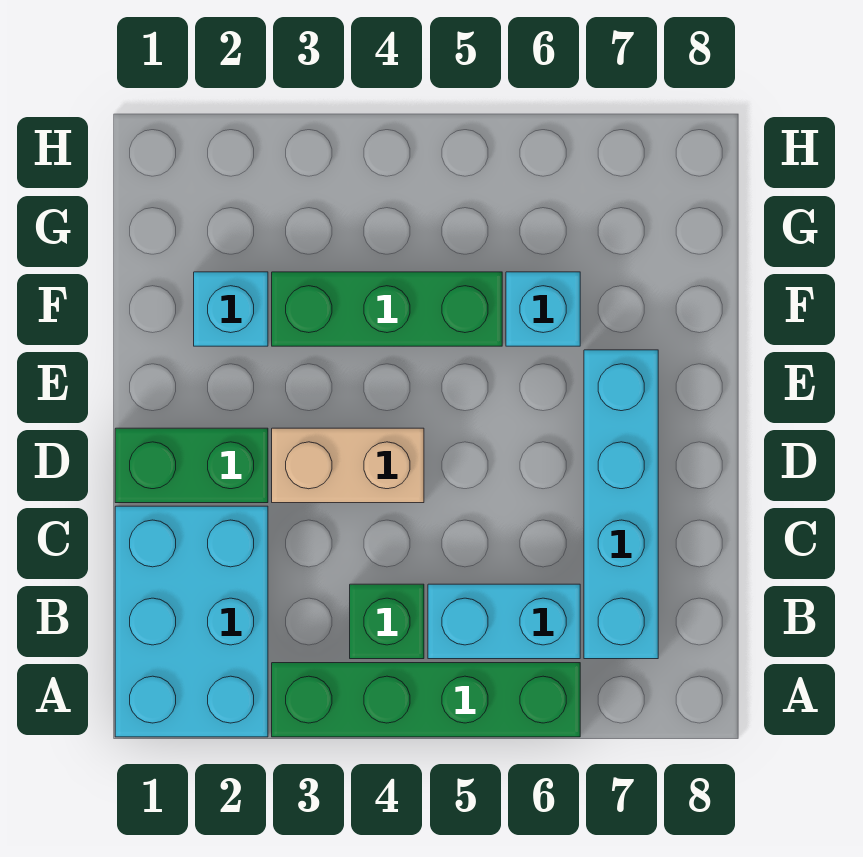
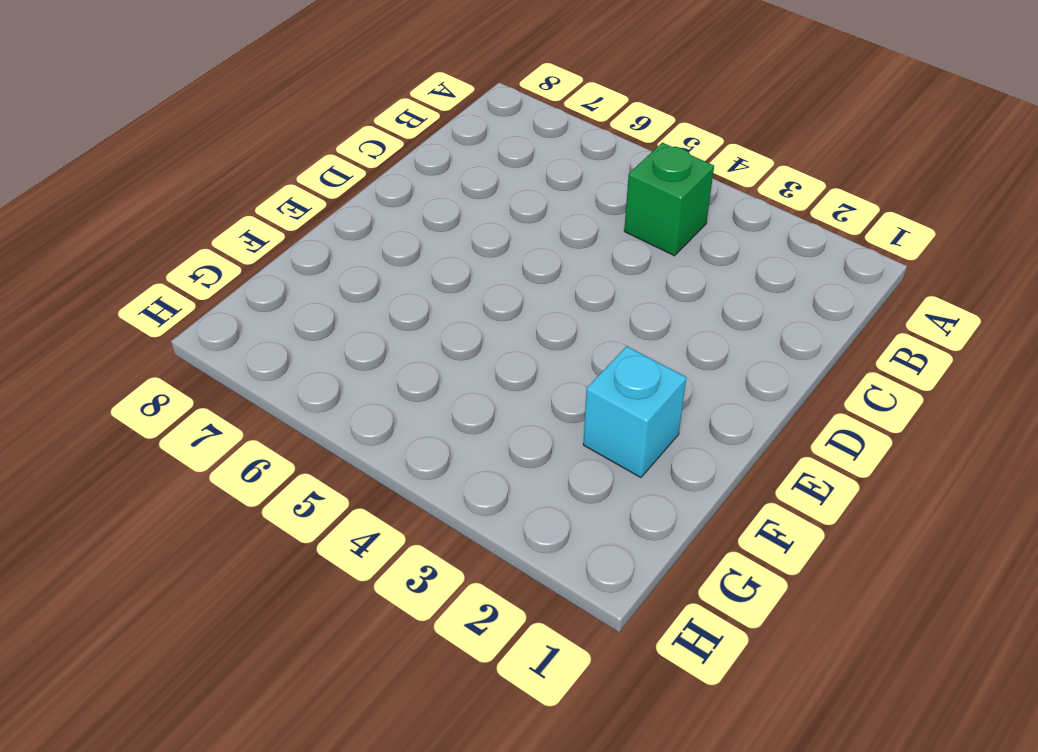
none -> cyan brick A1:C2 level 1
none -> green brick A3:A6 level 1

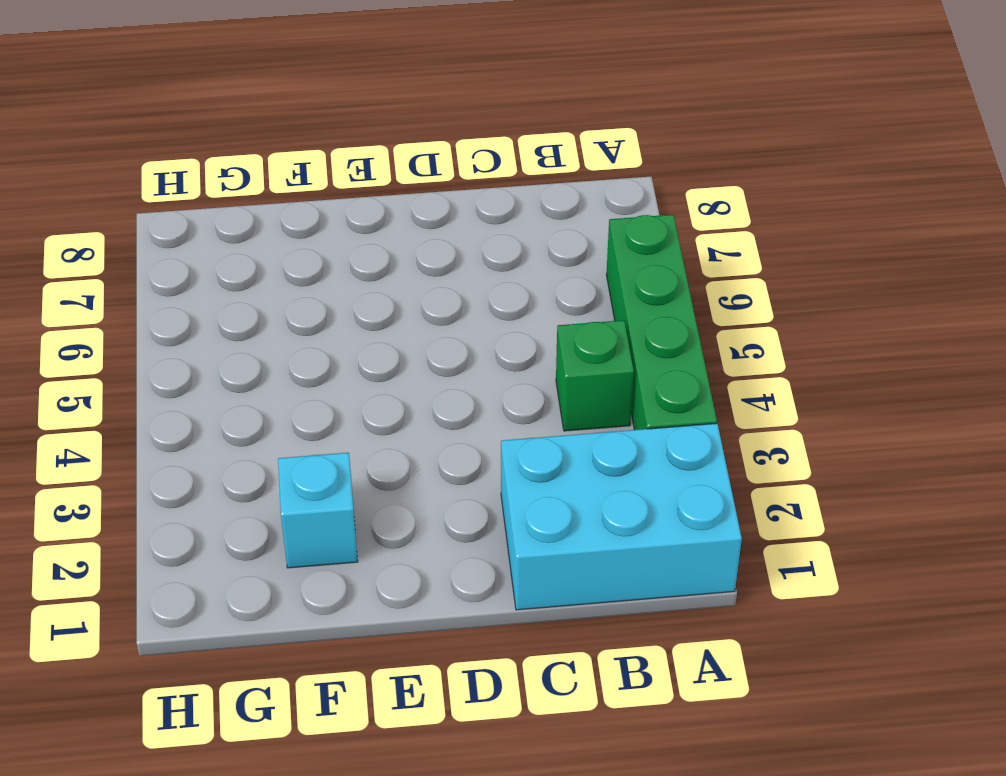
none -> cyan brick B5:B6 level 1
none -> cyan brick B7:E7 level 1

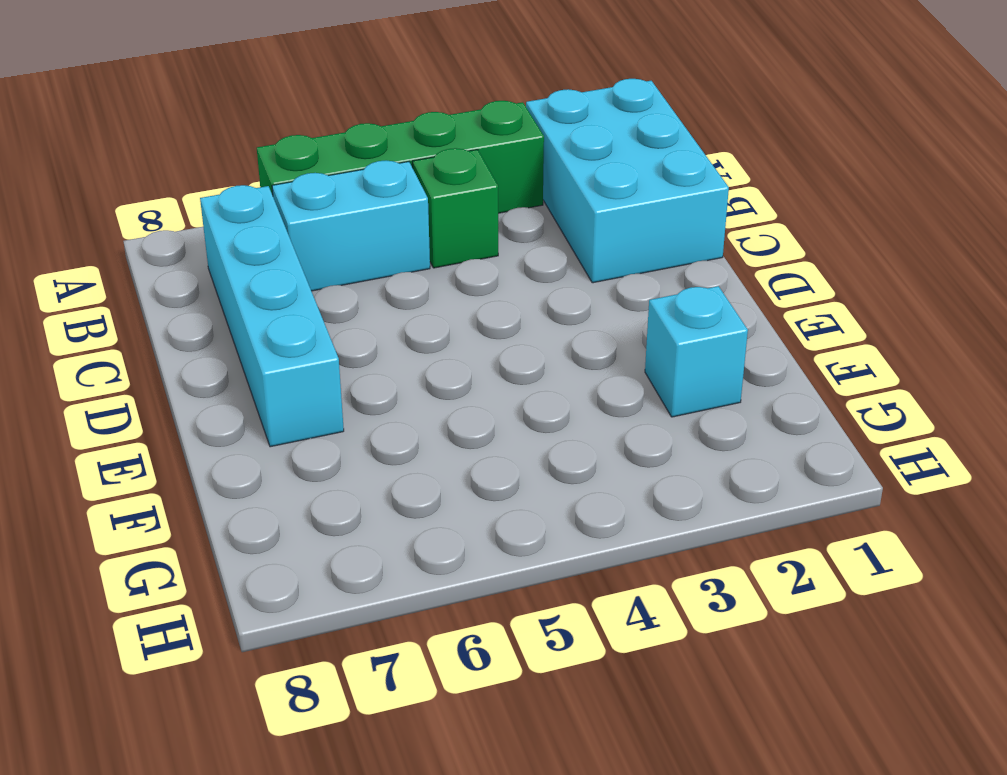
none -> green brick D1:D2 level 1
none -> tan brick D3:D4 level 1

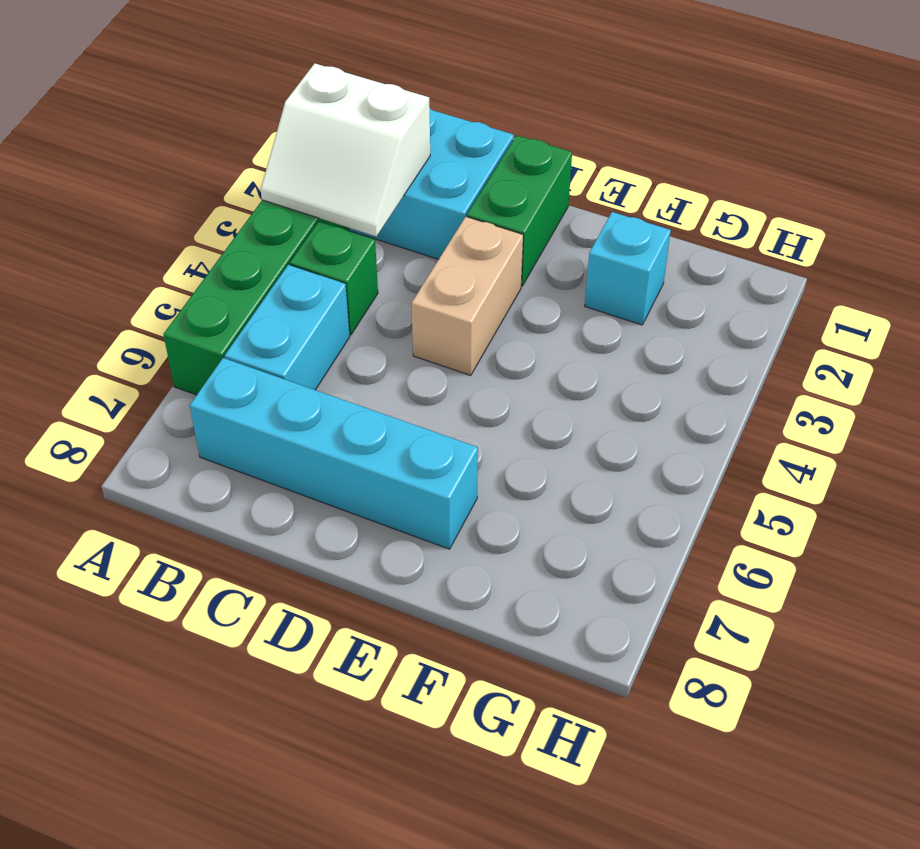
white slope A2:B3 level 2 top 2 -> none
none -> green brick F3:F5 level 1
none -> cyan brick F6 level 1

